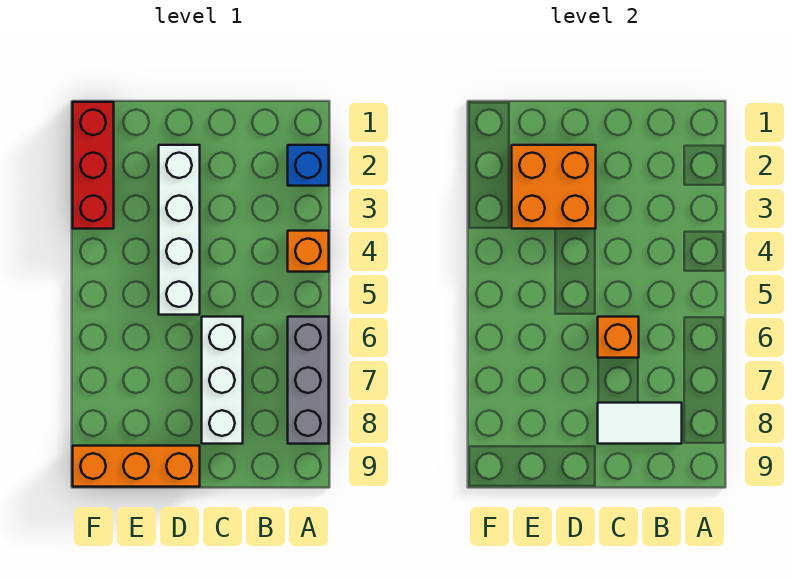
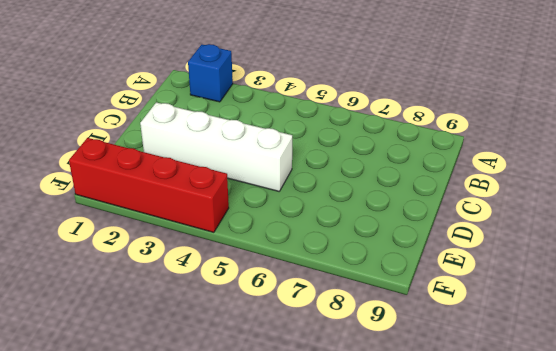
red brick F1:F4 level 1 -> red brick F1:F3 level 1
none -> orange brick A4 level 1
none -> grey brick A6:A8 level 1

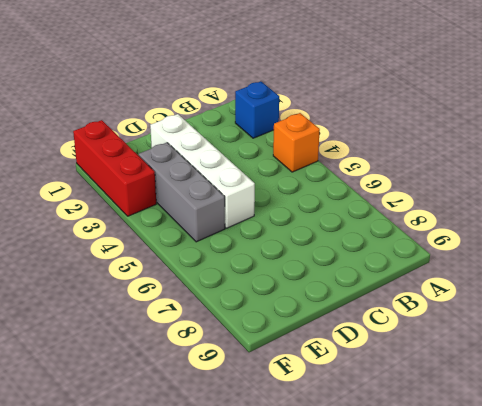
grey brick E3:E5 level 1 -> grey brick A6:A8 level 1
none -> white brick C6:C8 level 1
none -> orange brick D9:F9 level 1

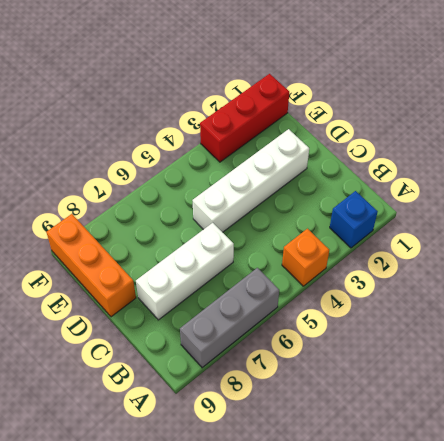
none -> white tile B8:C8 level 2
none -> orange brick C6 level 2

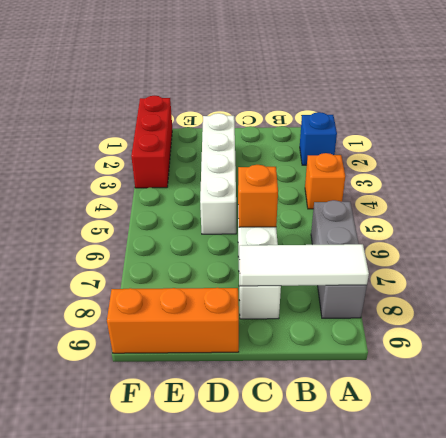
white tile A8:C8 level 2 -> white tile B8:C8 level 2
none -> orange brick D2:E3 level 2

